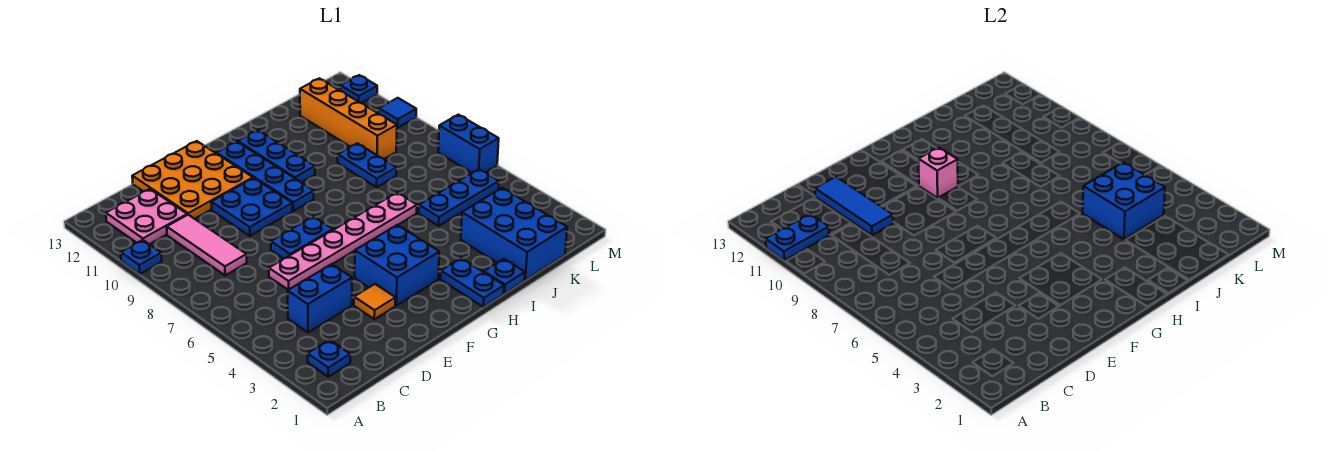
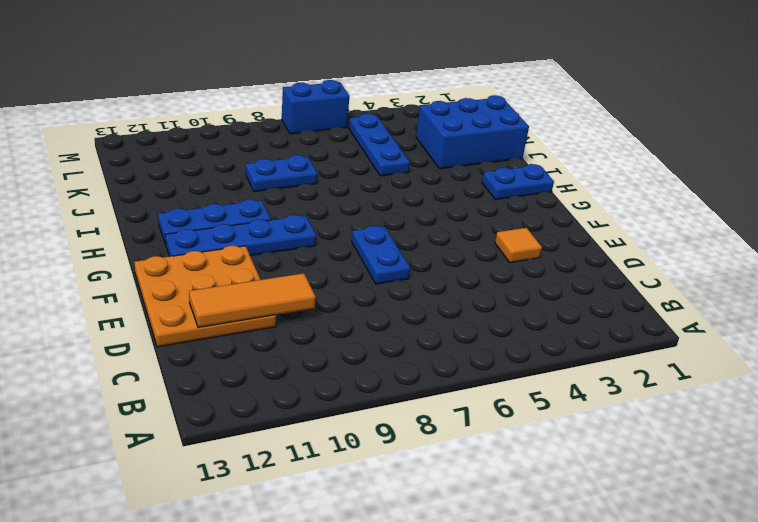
orange tile D10:D12 level 2 -> blue tile D10:D12 level 2
none -> blue plate A10 level 1
none -> blue plate B2 level 1
none -> pink plate B11:C12 level 1

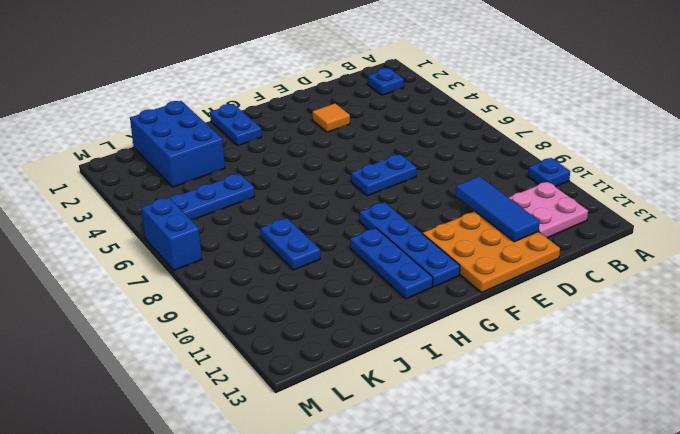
none -> blue brick C4:D4 level 1
none -> pink tile C8:C10 level 1
none -> pink plate D6:I6 level 1

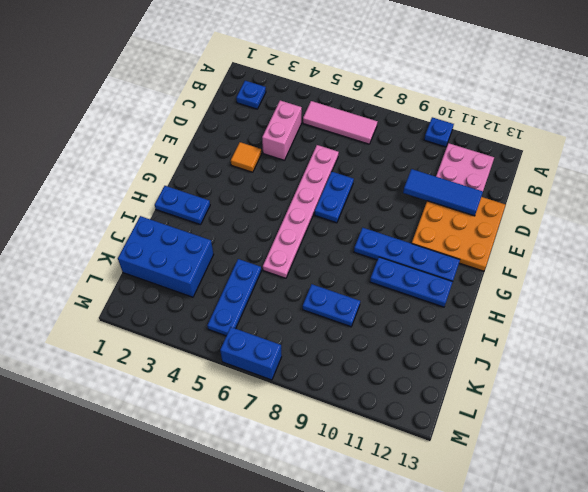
pink tile B5:B7 level 1 -> pink tile C8:C10 level 1
pink brick C4:D4 level 1 -> blue brick C4:D4 level 1
none -> blue plate E9:F10 level 1
none -> blue brick F3:G4 level 1
none -> blue plate I1 level 1

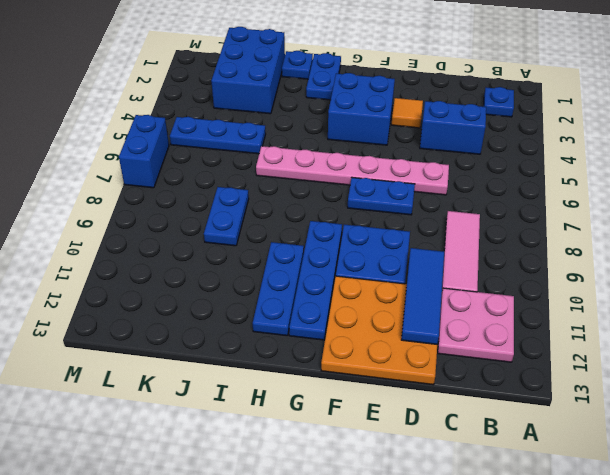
none -> blue plate A10 level 1
none -> orange brick K9:K12 level 1
none -> blue tile M10 level 1

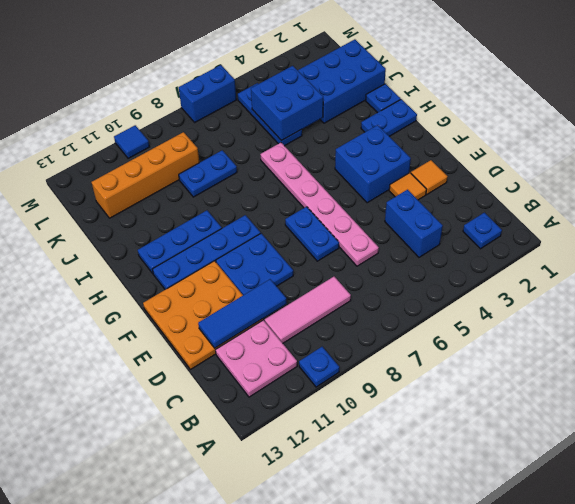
orange tile E2 level 1 -> none
none -> blue plate M12 level 1
none -> blue plate A11:B11 level 2
none -> pink brick G10 level 2

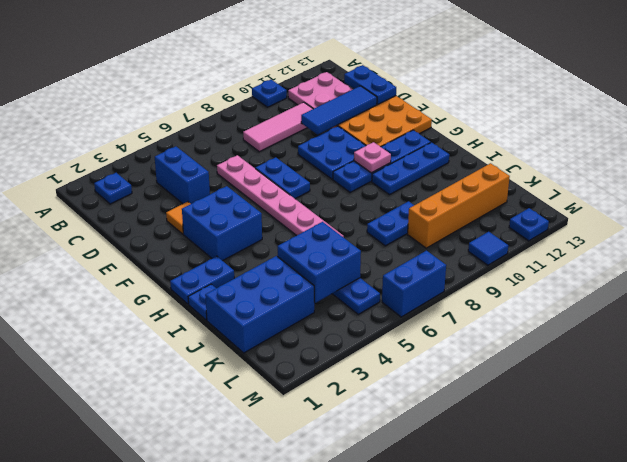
blue plate C13:D13 level 2 -> blue plate A11:B11 level 2
pink plate G10 level 2 -> pink brick G10 level 2

